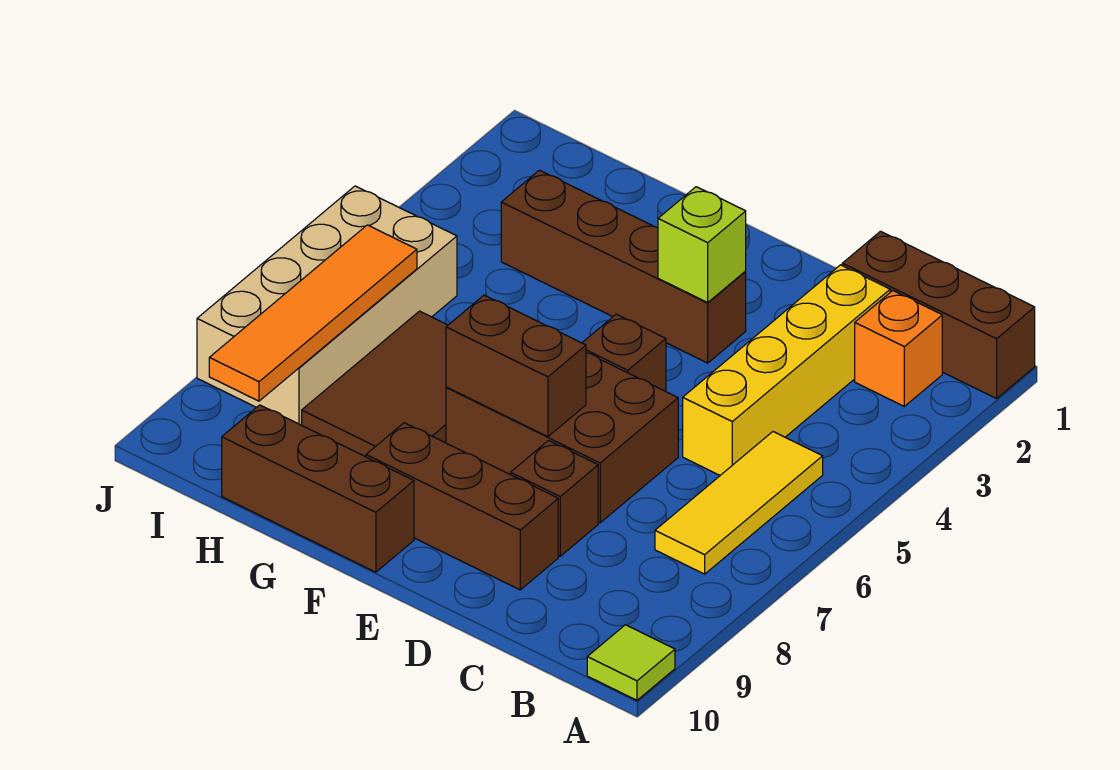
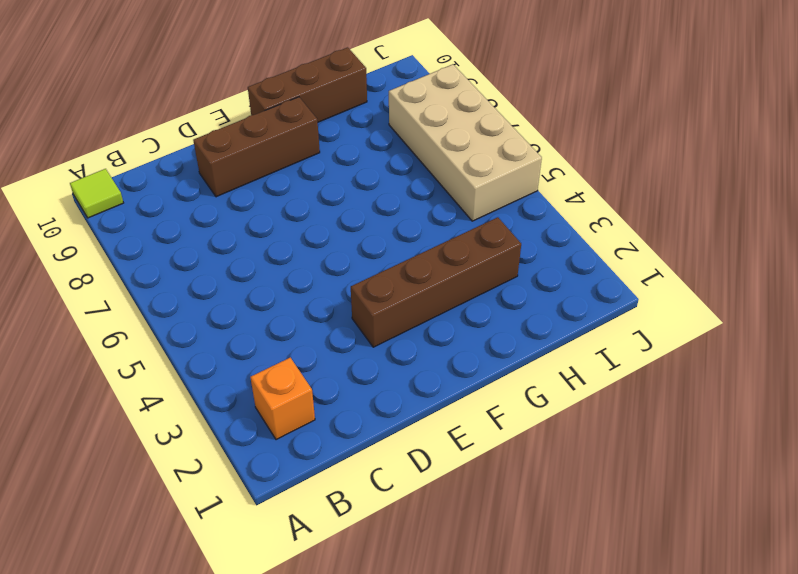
none -> brown brick A1:C1 level 1
none -> yellow tile B5:B7 level 1
none -> yellow brick C2:C5 level 1

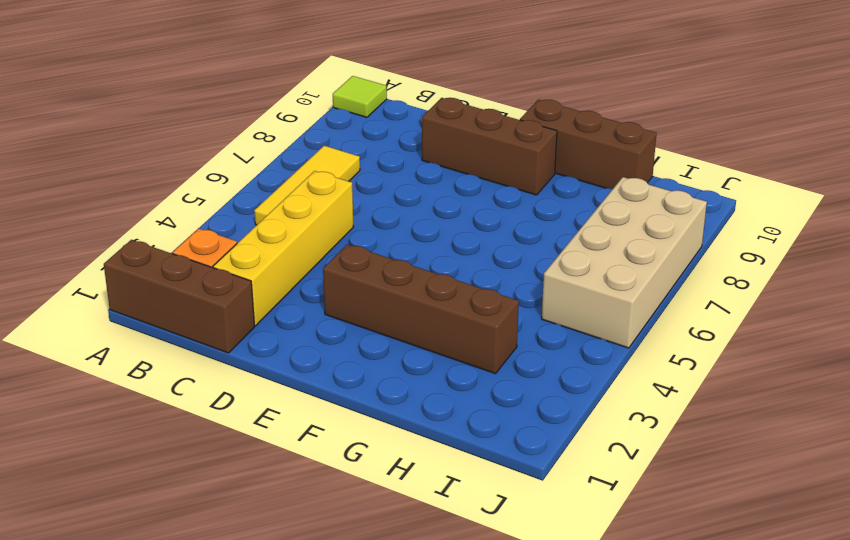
none -> brown brick D6:F7 level 1
none -> brown brick D8 level 1
none -> brown brick E5 level 1

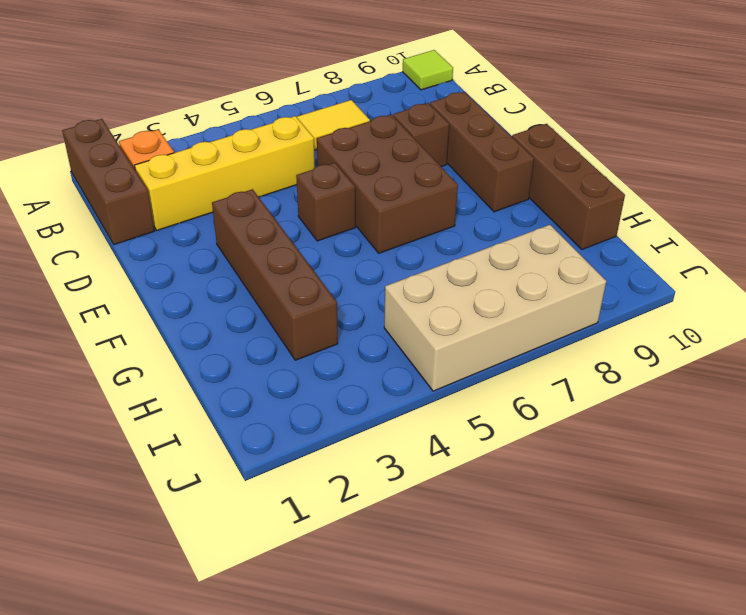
none -> brown tile G6:H8 level 1
none -> lime brick E3 level 2
none -> brown brick E7:F7 level 2

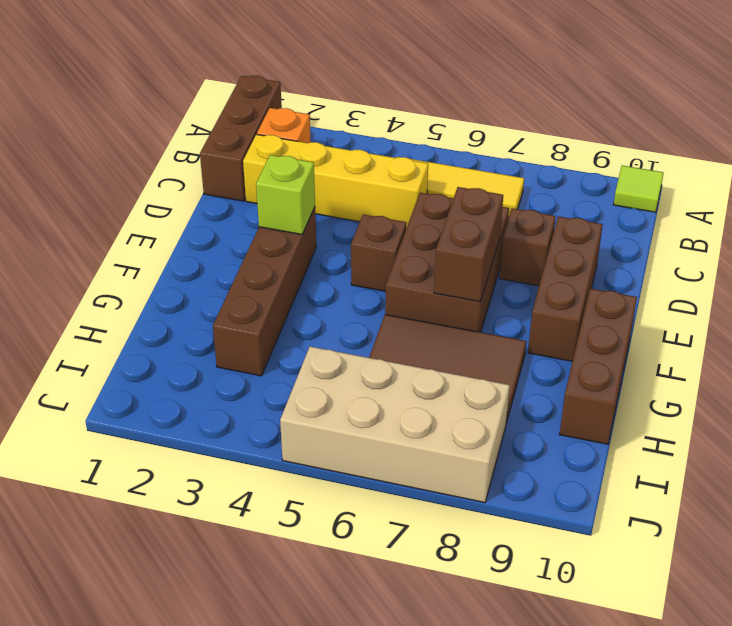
none -> orange tile I6:I9 level 2

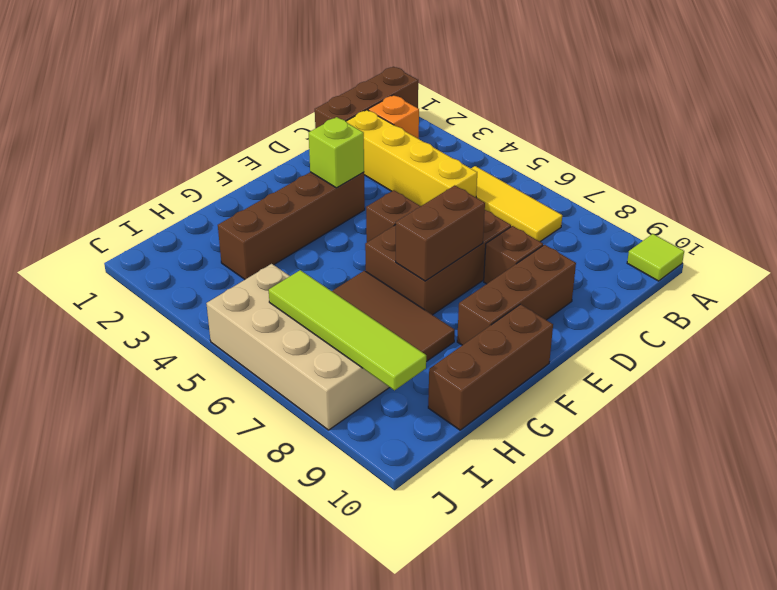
lime tile I6:I9 level 2 -> orange tile I6:I9 level 2

